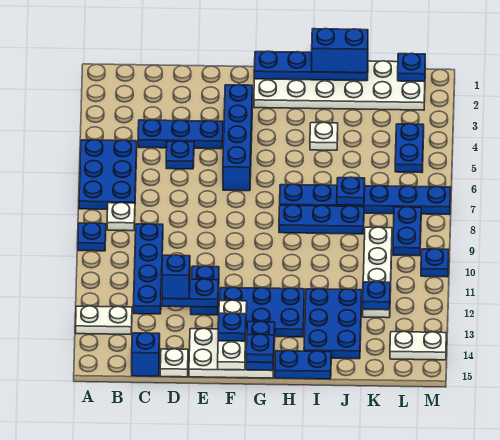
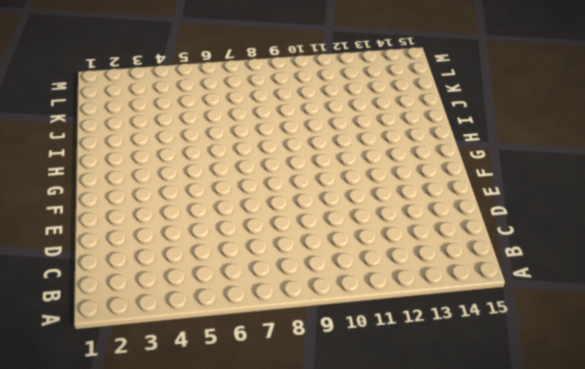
none -> blue plate A5:B7 level 1
none -> blue plate A9 level 1
none -> white plate A13:B13 level 1
none -> white plate B8 level 1

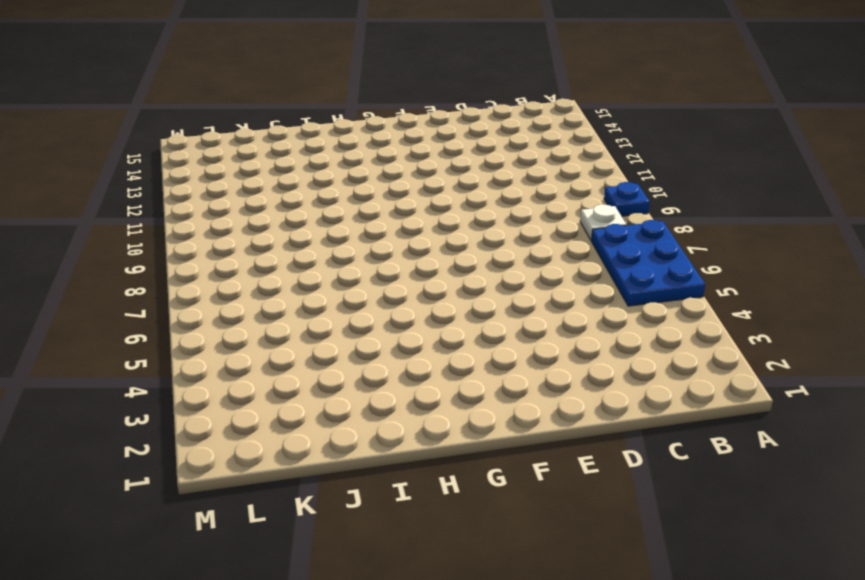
none -> white plate A13:B13 level 1
none -> blue plate C4:E4 level 1
none -> blue plate C9:C12 level 1
none -> blue brick C15 level 1

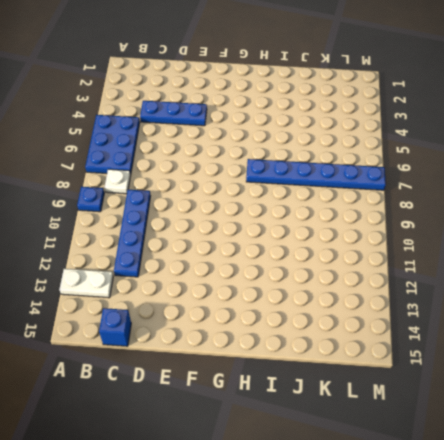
none -> blue plate D5 level 1
none -> white plate D15 level 1
none -> blue plate E11:E12 level 1
none -> white plate E14:G15 level 1

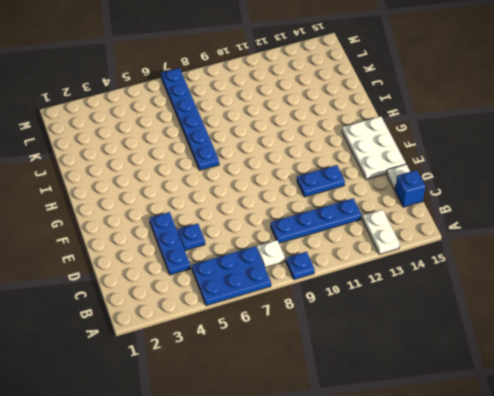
none -> blue brick F3:F6 level 1
none -> blue plate F12:H13 level 1
none -> white plate G1:L2 level 1
none -> blue plate H8:J8 level 1

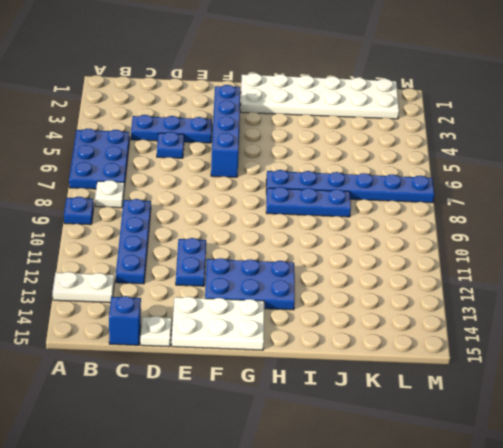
none -> blue plate H15:I15 level 1
none -> white plate I4 level 1
none -> blue plate I12:J14 level 1
none -> white plate K9:K12 level 1

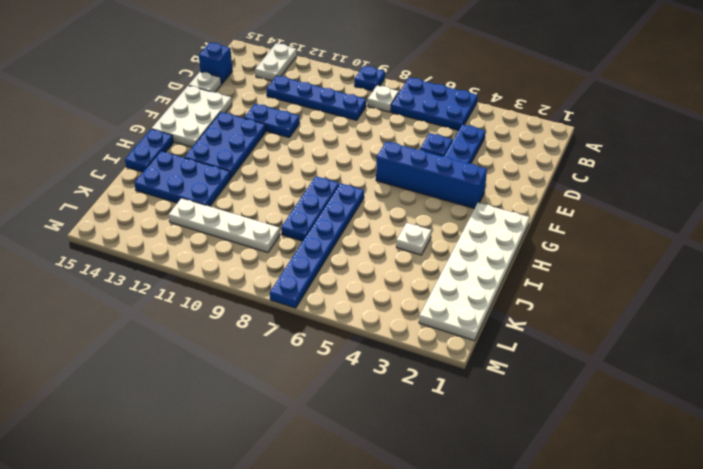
none -> blue plate L4:L5 level 1
none -> blue plate L8:L9 level 1
none -> white plate L14:M14 level 1
none -> blue plate M10 level 1

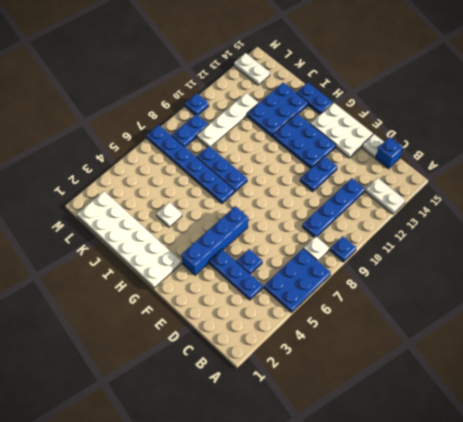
none -> blue plate L4:L5 level 1
none -> blue plate D12:E12 level 2
none -> white plate F13:F15 level 2
none -> blue plate G1:J1 level 2

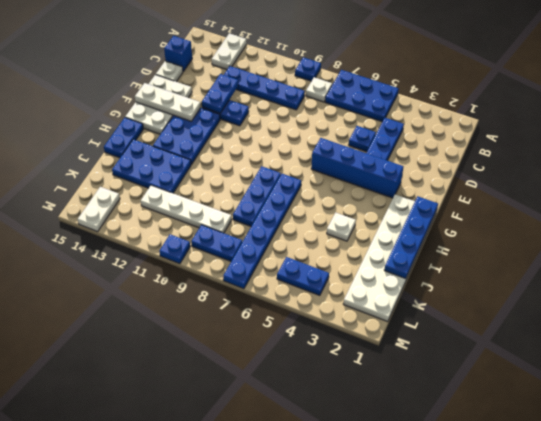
none -> blue plate G14:G15 level 2
none -> blue plate J7 level 2
none -> blue plate K12 level 2
none -> blue plate L1 level 2

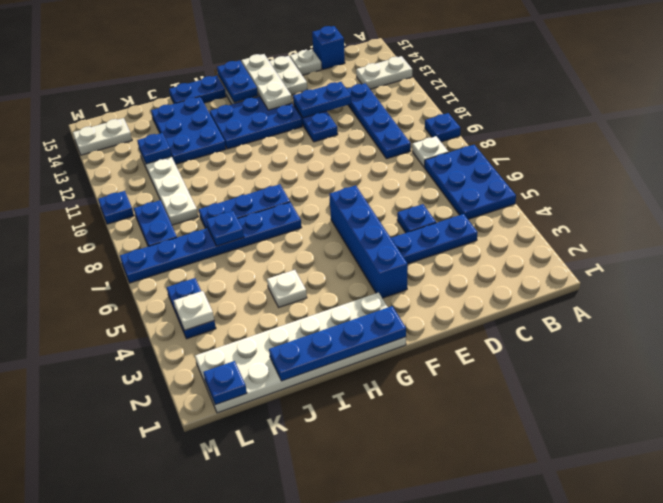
white plate L4 level 2 -> none
none -> blue brick D12 level 3
none -> blue plate F14 level 3
none -> blue plate G15 level 3
none -> blue brick I1:J1 level 3

